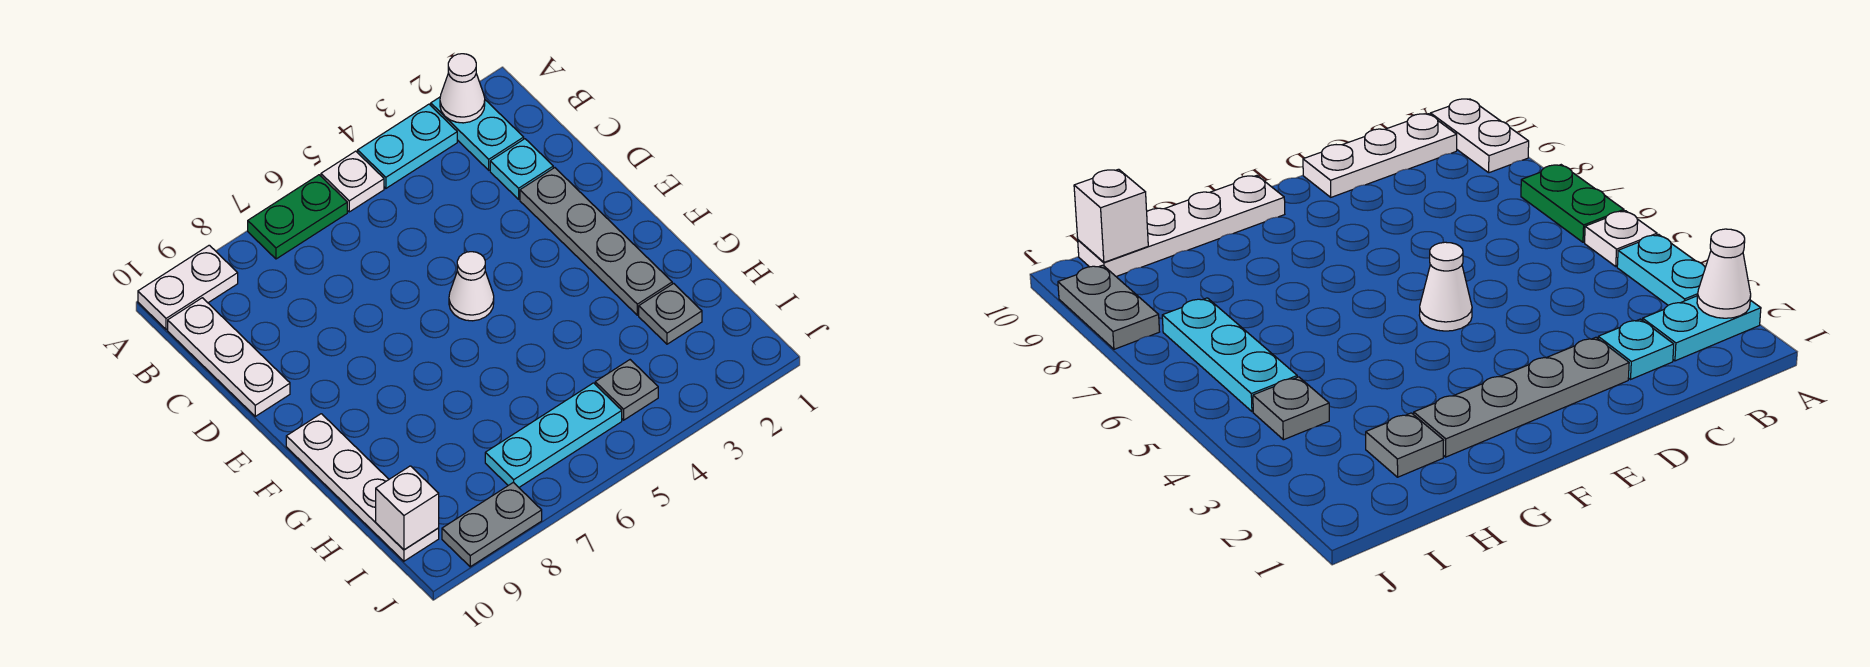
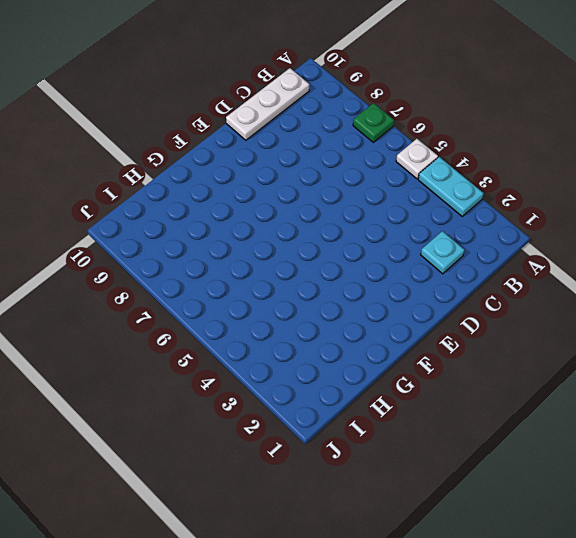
green plate A7 level 1 -> green plate A6:A7 level 1
none -> cyan plate A2:B2 level 1
none -> white plate A9:A10 level 1
none -> grey plate D2:G2 level 1

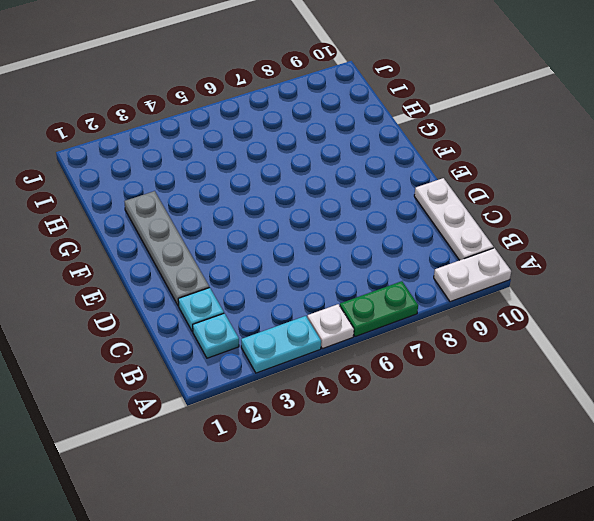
cyan plate B2 level 1 -> cyan plate A2:B2 level 1
none -> white cone E5 level 1
none -> white plate F10:I10 level 1
none -> grey plate H2 level 1

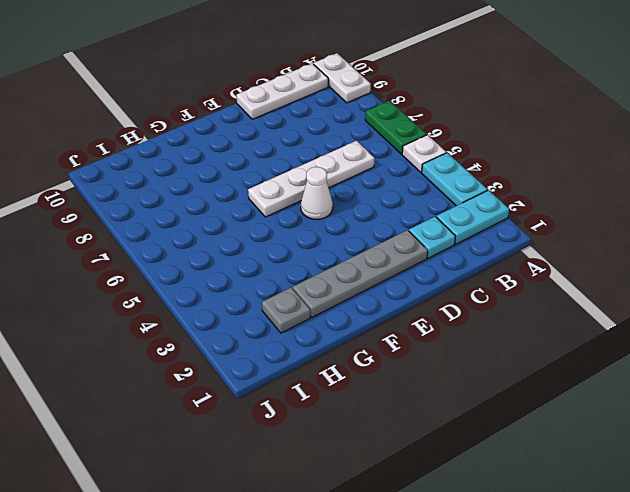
white plate C6:F6 level 1 -> white plate F10:I10 level 1
none -> grey plate I4 level 1
none -> cyan plate I5:I7 level 1
none -> grey plate J8:J9 level 1

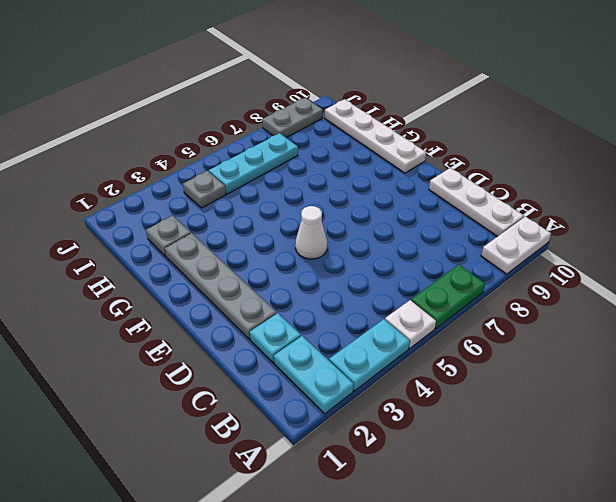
none -> white cone A2 level 2
none -> white brick I10 level 2

